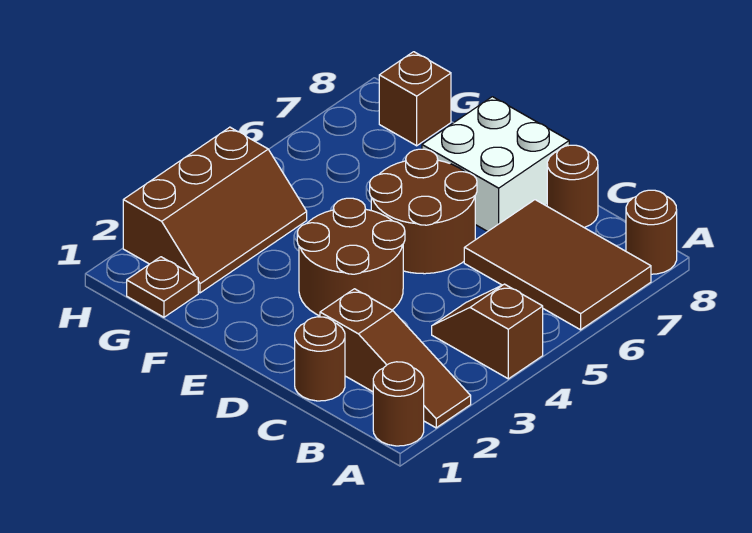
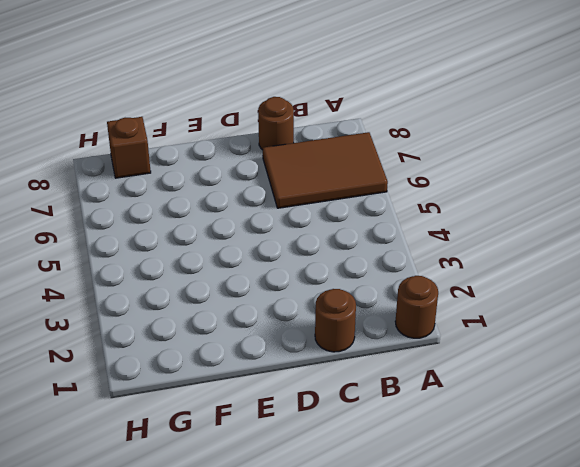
none -> brown slope A2:C2 level 1 top C
none -> brown slope A4:B4 level 1 top A
none -> brown round brick A8 level 1

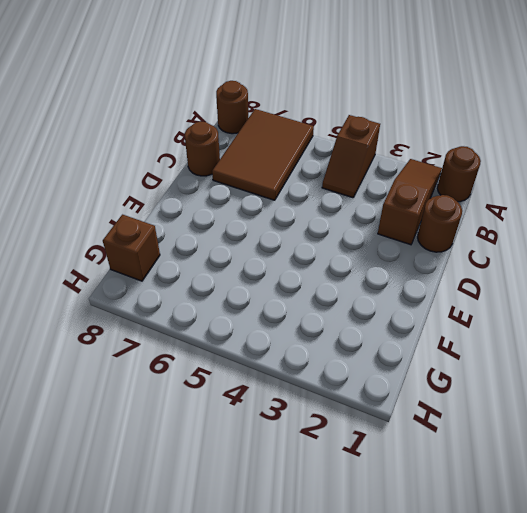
none -> brown round brick D3:E4 level 1
none -> brown round brick D5:E6 level 1
none -> white brick D7:E8 level 1

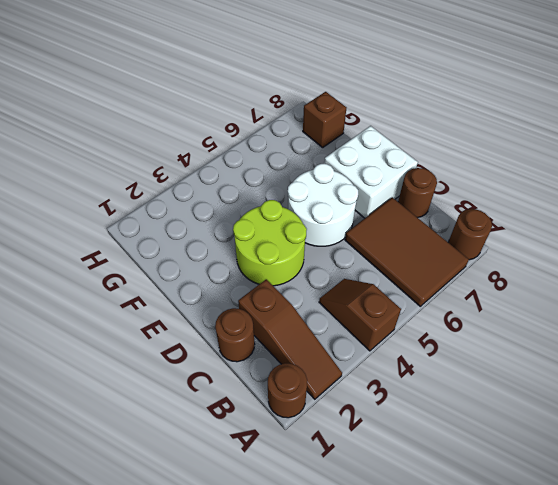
lime round brick D3:E4 level 1 -> brown round brick D3:E4 level 1
white round brick D5:E6 level 1 -> brown round brick D5:E6 level 1
none -> brown plate G1 level 1
none -> brown slope G2:H4 level 1 top H

